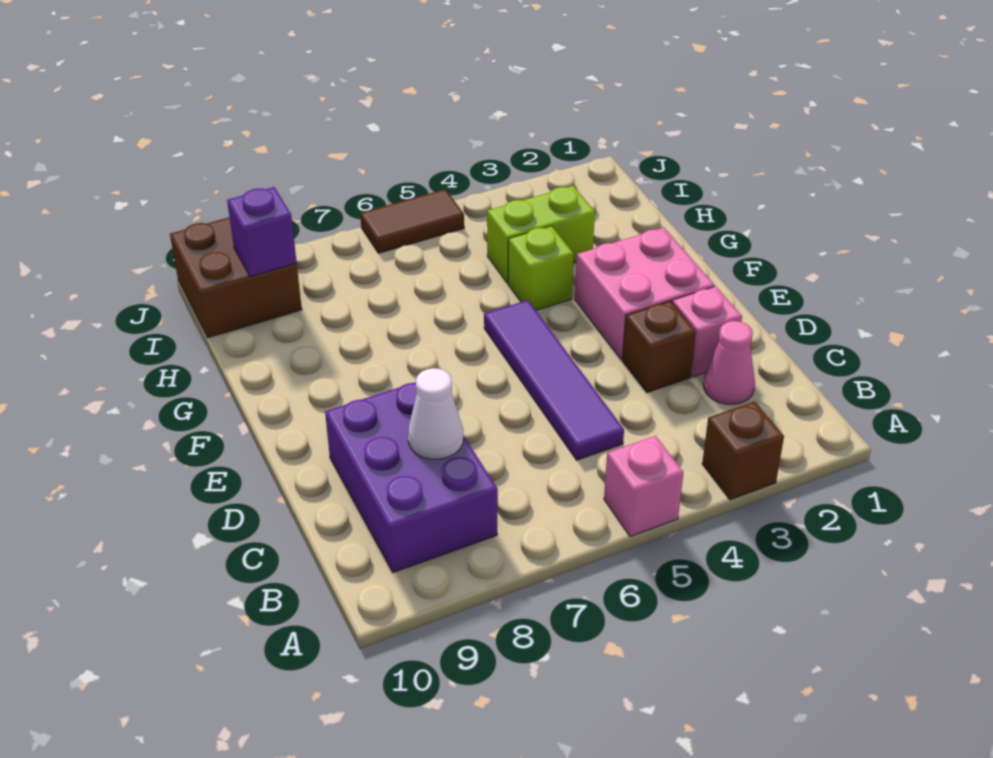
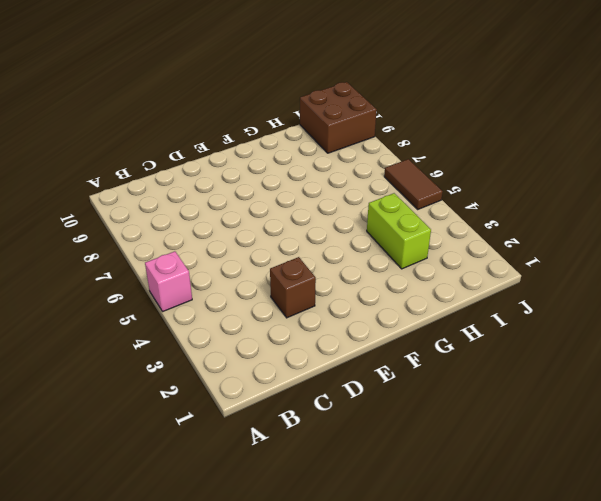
none -> brown brick A3 level 1
none -> purple brick B8:D9 level 1
none -> pink cone C2 level 1

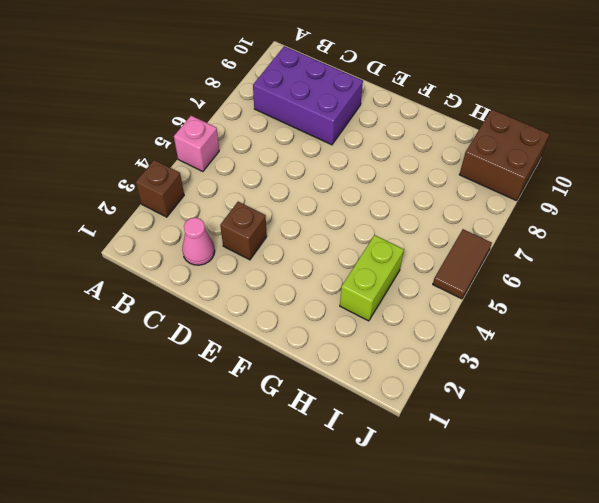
none -> purple tile C5:F5 level 1
none -> pink brick D2 level 1
none -> pink brick E2:F3 level 1

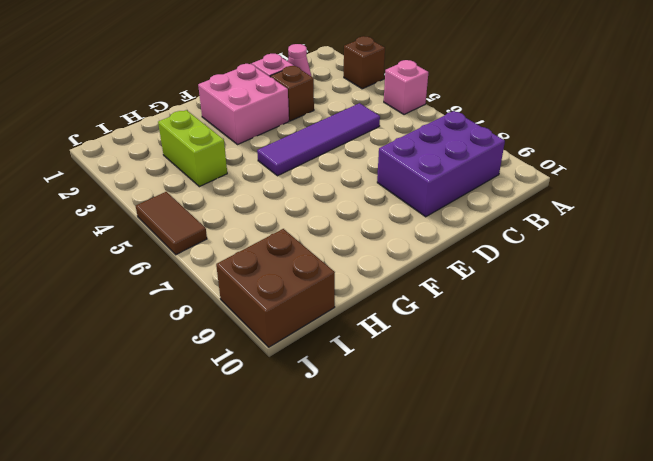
none -> lime brick G4 level 1
none -> white cone C8 level 2
none -> purple brick I9 level 2

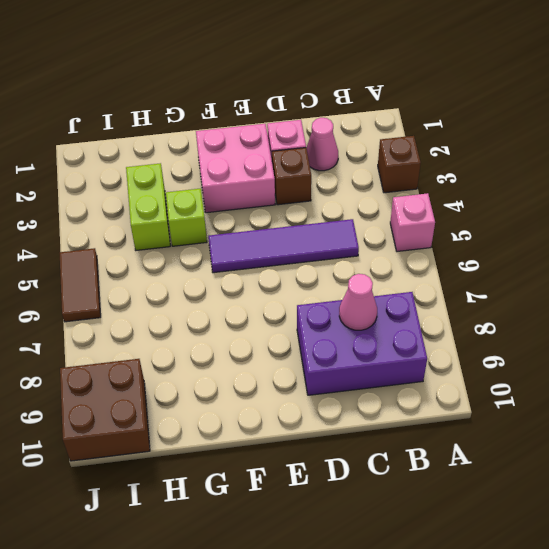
pink cone C8 level 2 -> white cone C8 level 2
none -> purple brick I9 level 2

